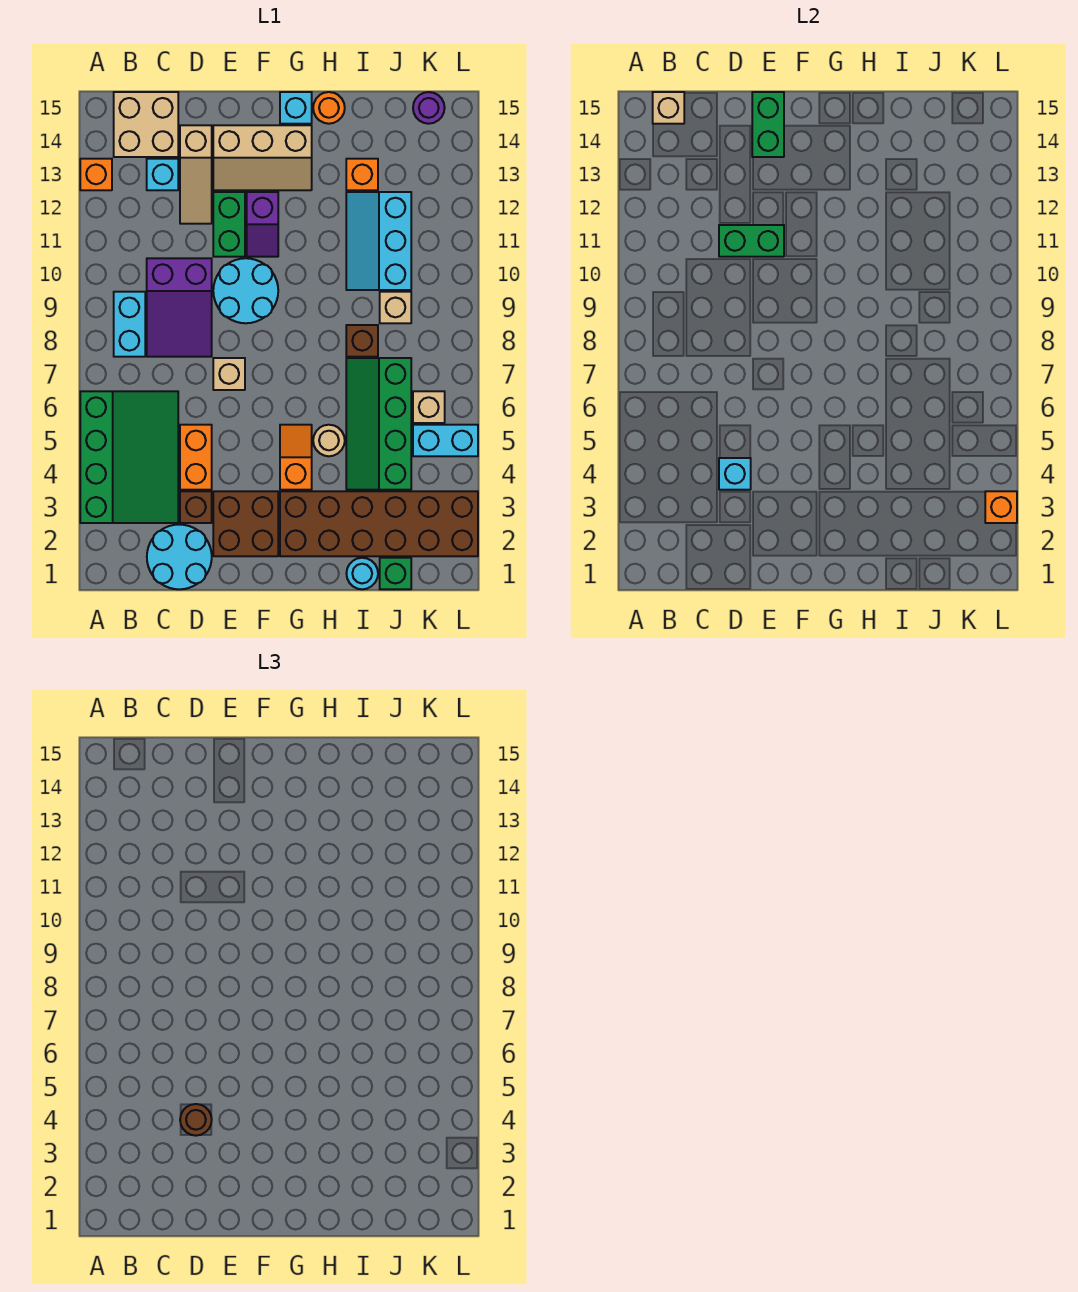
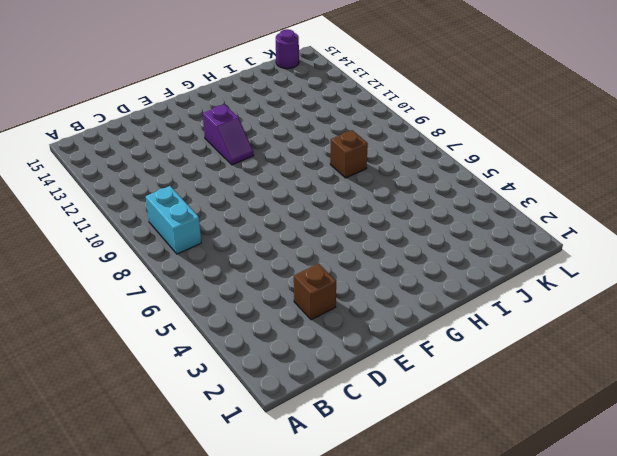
none -> green slope A3:C6 level 1 top A
none -> orange brick A13 level 1
none -> tan brick B14:C15 level 1
none -> cyan round brick C1:D2 level 1

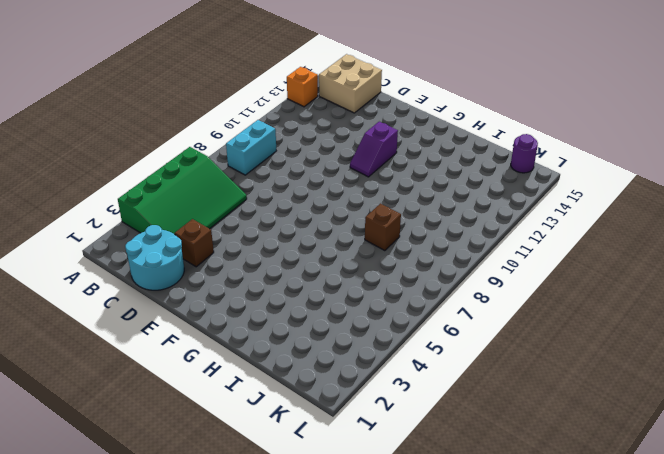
none -> purple slope C8:D10 level 1 top 10
none -> cyan brick C13 level 1
none -> orange brick D4:D5 level 1
none -> tan slope D12:D14 level 1 top 14

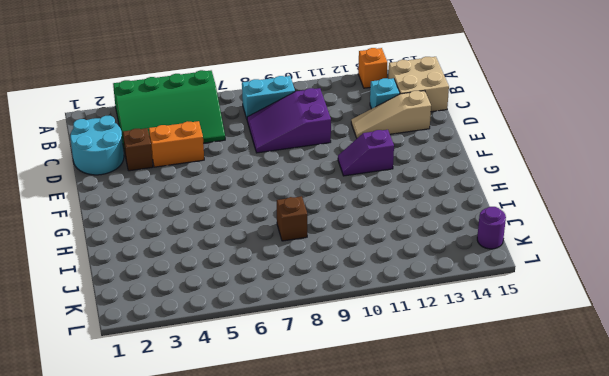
none -> brown brick E2:F3 level 1
none -> tan brick E7 level 1
none -> cyan round brick E9:F10 level 1
none -> green brick E11:E12 level 1

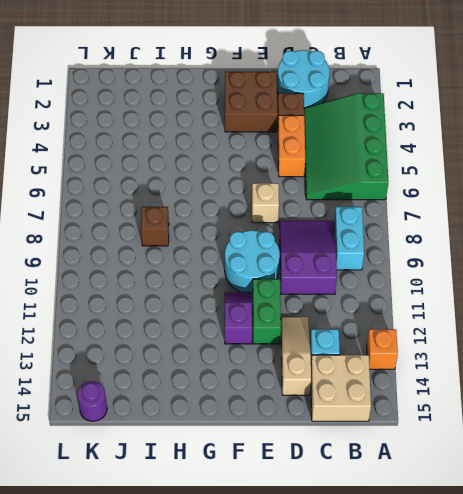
none -> tan slope E13:G14 level 1 top 14
none -> brown brick G2:L3 level 1
none -> orange slope G4:G5 level 1 top 4
none -> cyan brick G15 level 1

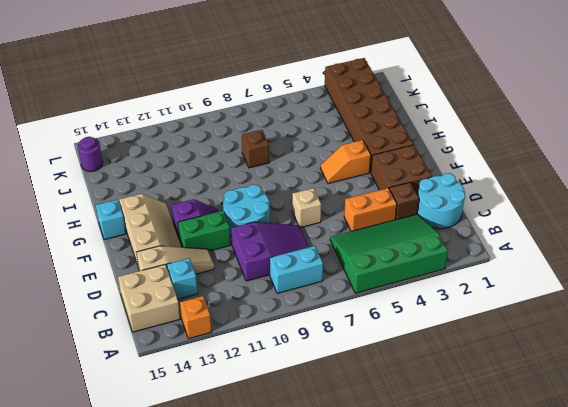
none -> tan round brick H5 level 1
none -> orange round brick H15 level 1
none -> cyan round brick I1 level 1
none -> green slope I4:J7 level 1 top J

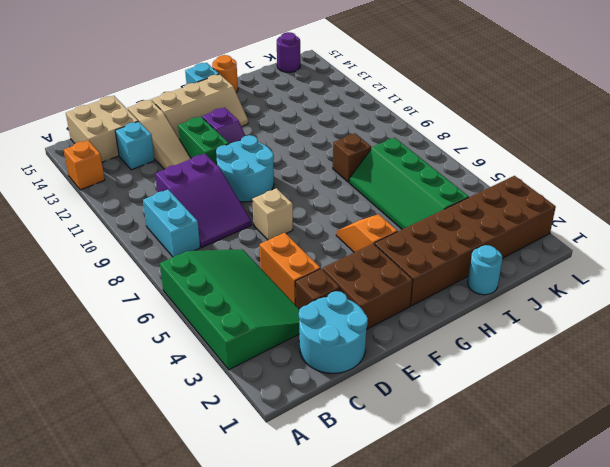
none -> tan round brick H5 level 1
none -> cyan slope I10:J12 level 1 top J
none -> orange brick I13 level 1
none -> green brick J1 level 1

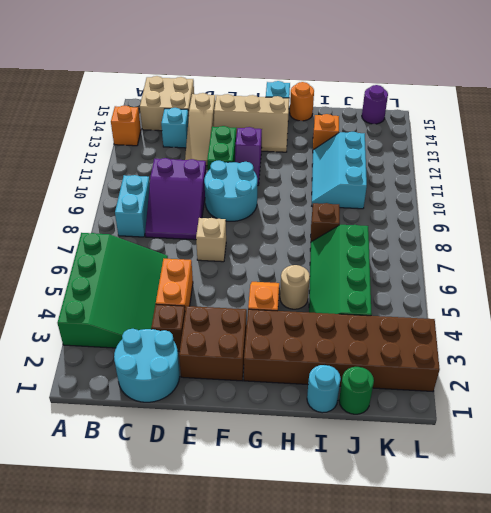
green round brick J1 level 1 -> green brick J1 level 1
none -> tan brick J9 level 1
none -> cyan brick K5:L5 level 1
none -> tan brick K6 level 1
none -> tan brick B15 level 2

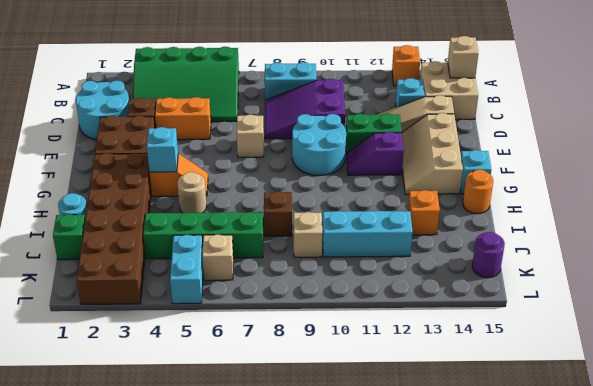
cyan brick G4 level 2 -> cyan brick D4 level 2
none -> green brick D11:E11 level 2
none -> green brick E14:E15 level 2
none -> orange brick L3 level 2
none -> brown round brick D4 level 3

